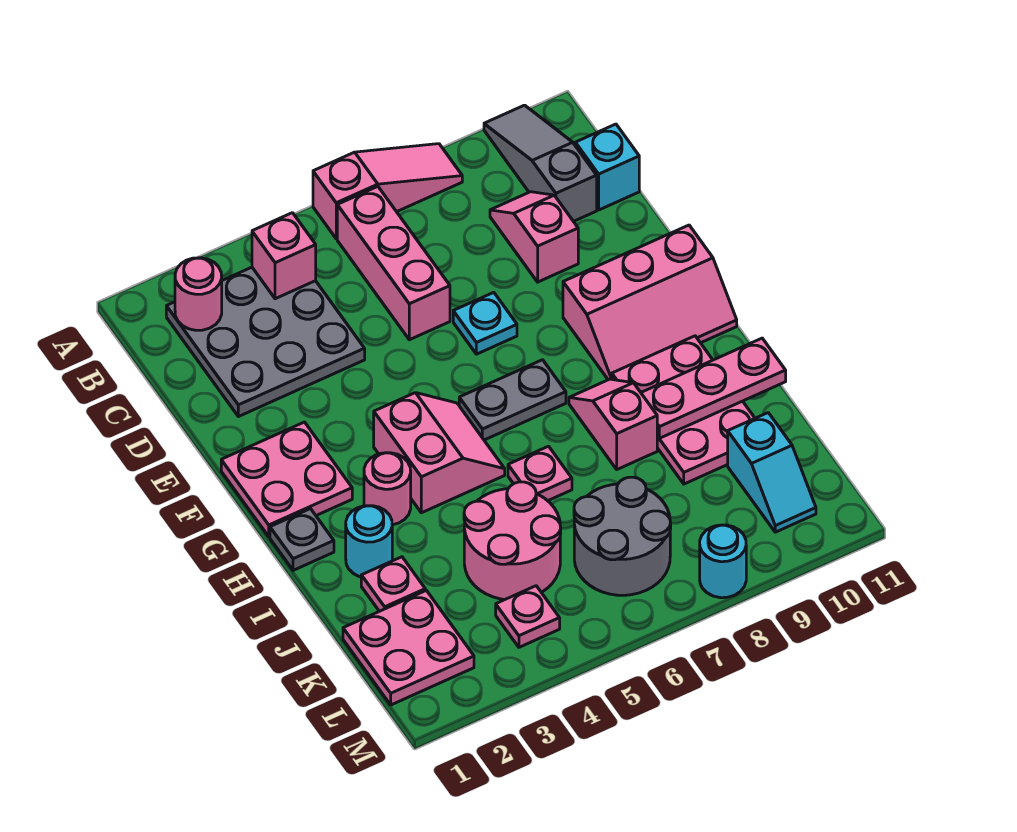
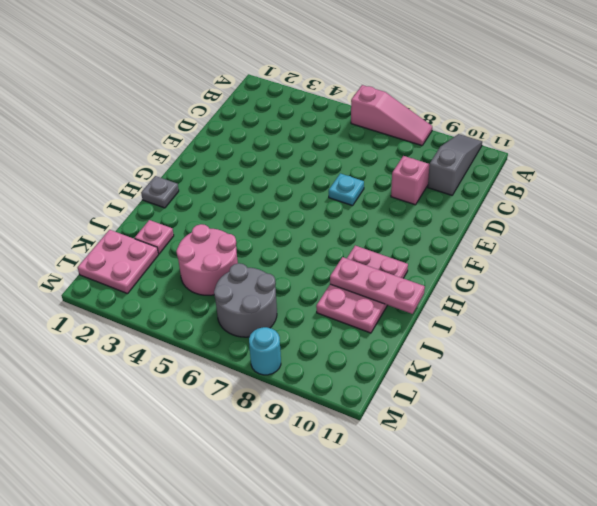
none -> grey plate B2:D4 level 1
none -> pink brick B6:D6 level 1
none -> cyan brick C11 level 1

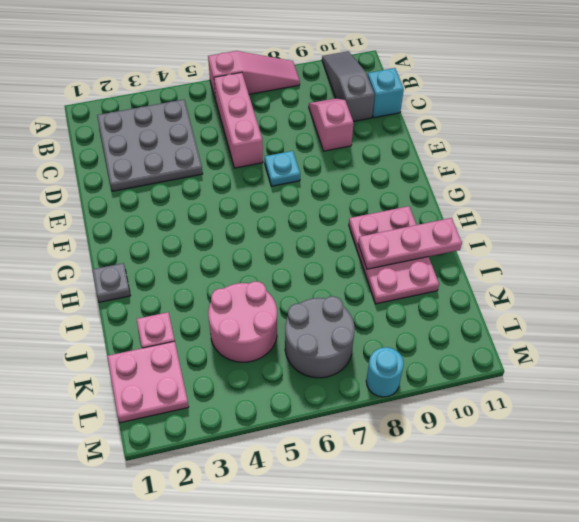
none -> pink plate F1:G2 level 1
none -> pink slope F9:G11 level 1 top F
none -> pink slope G4:H5 level 1 top 4

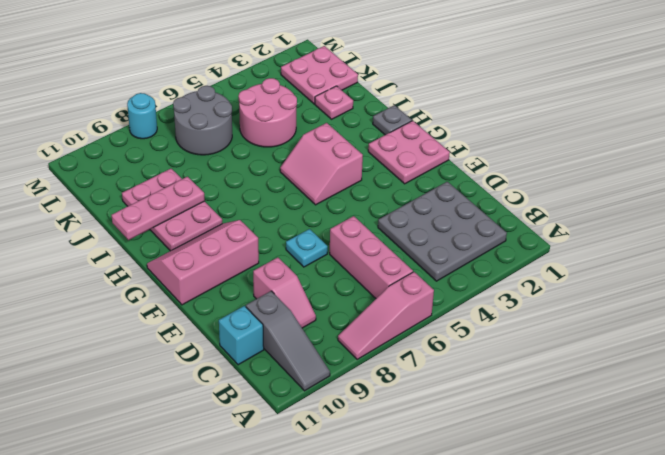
none -> grey plate G6:G7 level 1
none -> pink round brick H3 level 1
none -> pink slope H8:I8 level 1 top I

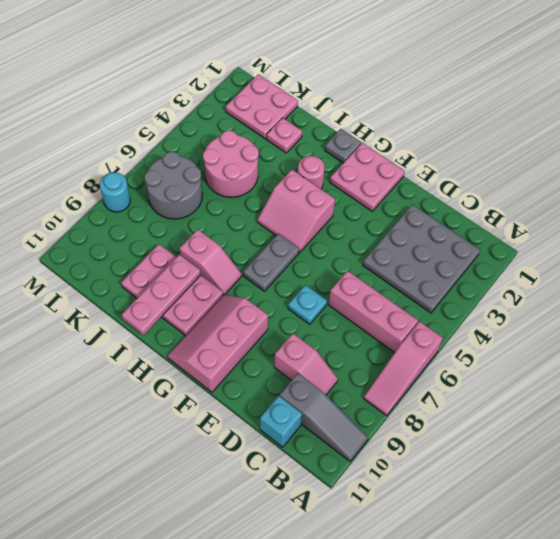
none -> cyan round brick I2 level 1
none -> pink plate I6 level 1
none -> cyan slope K10:L10 level 1 top K

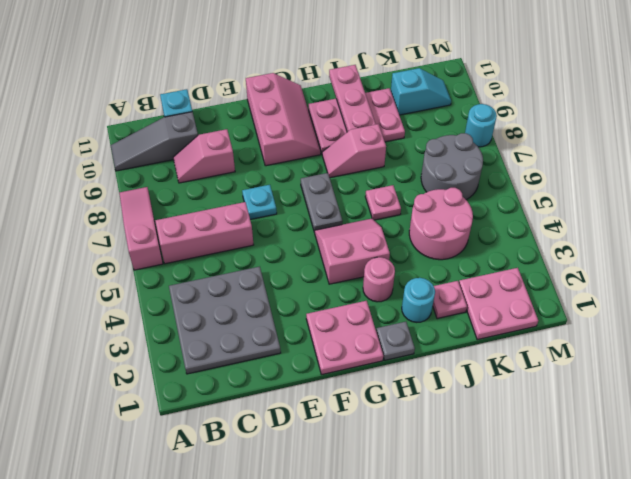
none -> pink plate L4 level 1
none -> pink round brick B2 level 2
none -> pink brick B4 level 2

